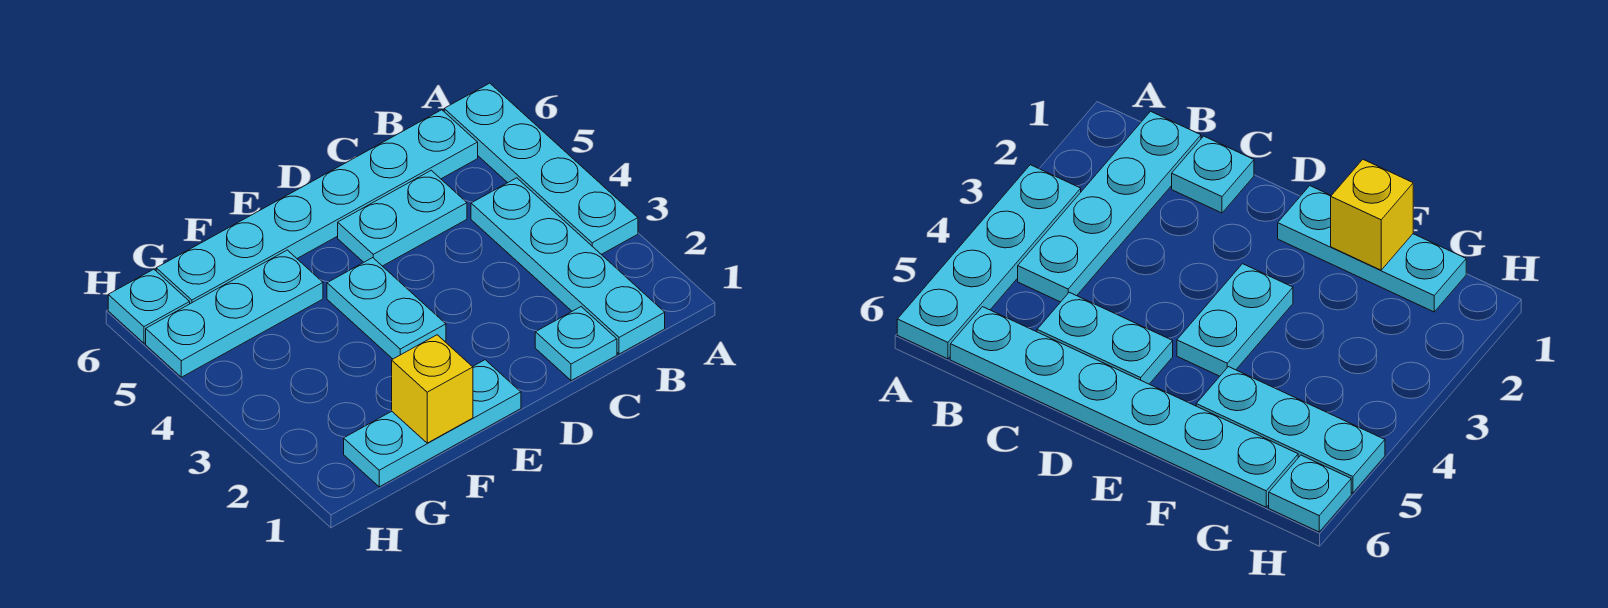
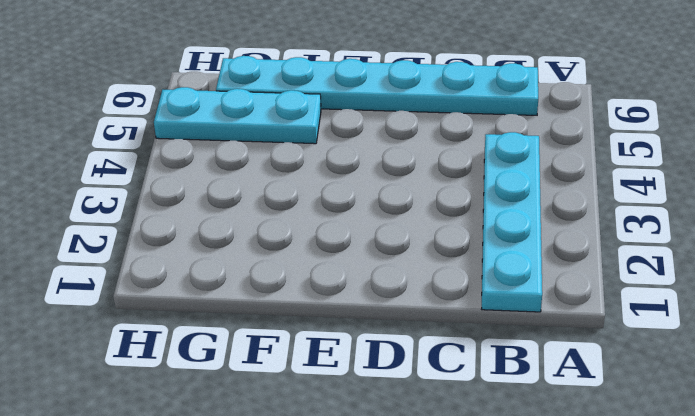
none -> cyan plate A3:A6 level 1
none -> cyan plate C1 level 1

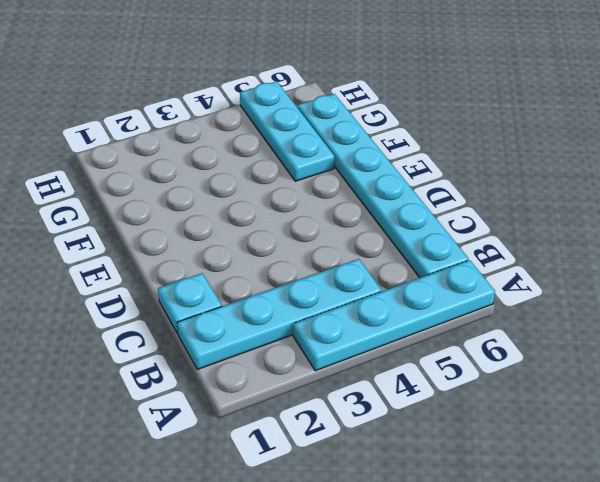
none -> cyan plate C5:D5 level 1
none -> cyan plate E1:G1 level 1

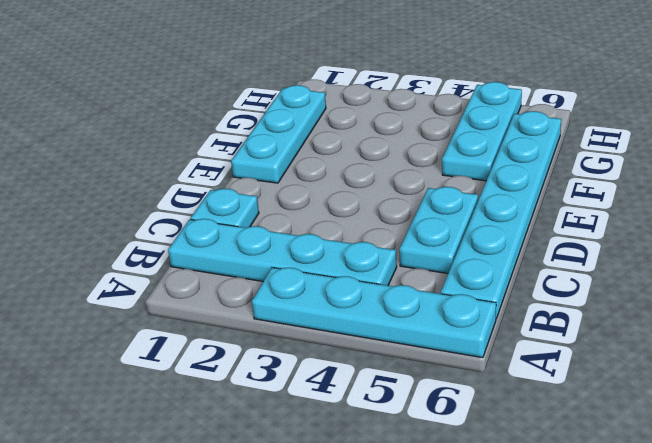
none -> cyan plate E3:E4 level 1
none -> cyan plate H6 level 1

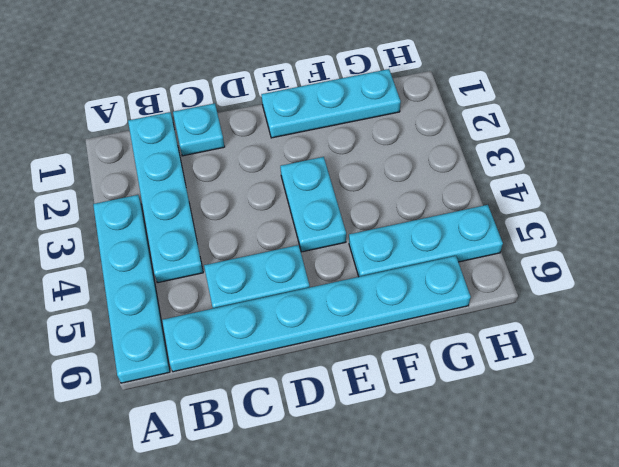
none -> cyan plate H6 level 1
none -> yellow brick F1 level 2

